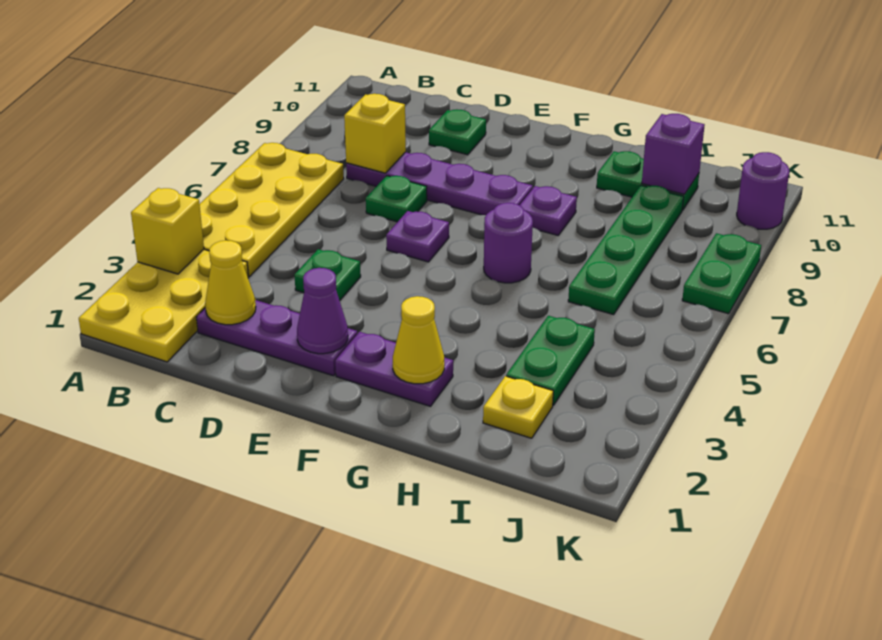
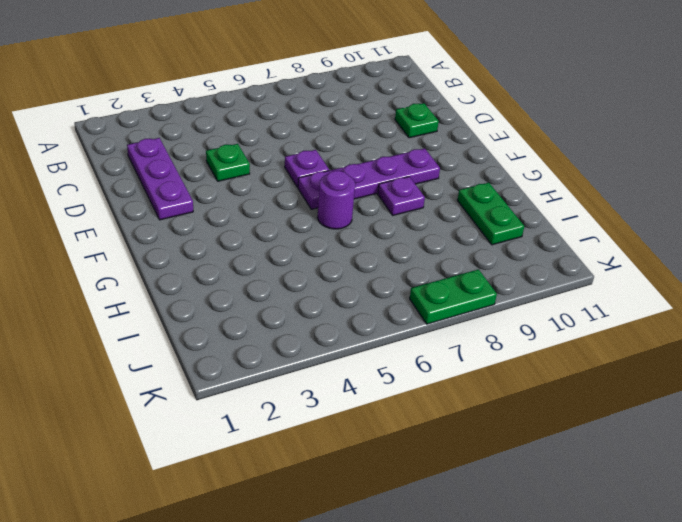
purple plate F6:F9 level 1 -> purple plate C8:F8 level 1
none -> yellow plate A1:B3 level 1
none -> yellow plate A4:B7 level 1
none -> green plate D7 level 1

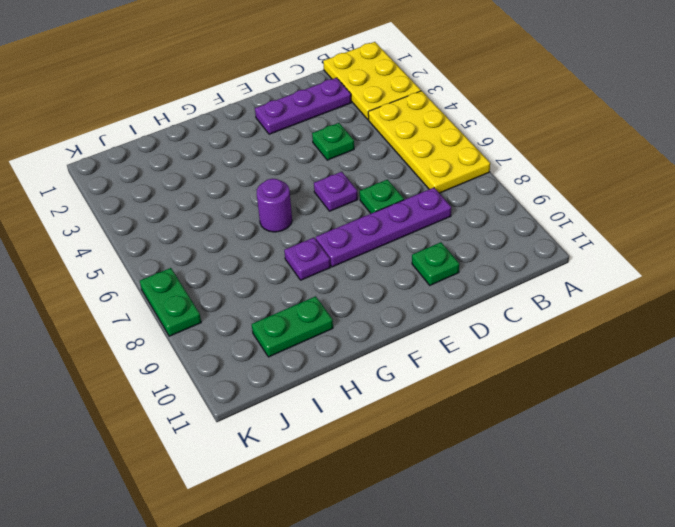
none -> purple plate F2:G2 level 1
none -> yellow plate I2 level 1
none -> green plate I3:I4 level 1

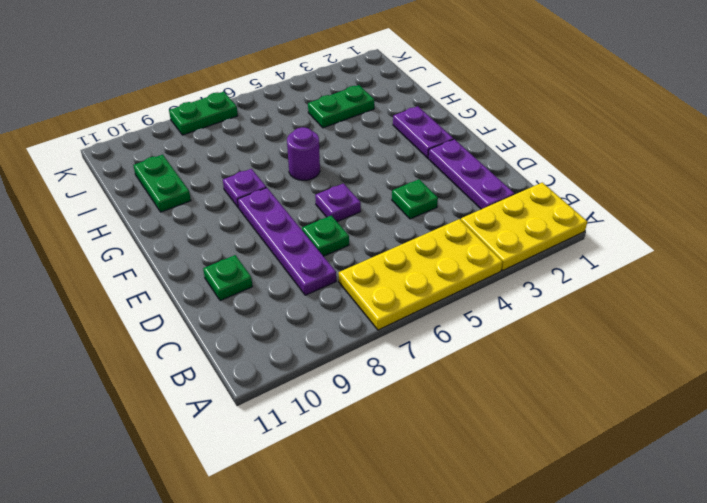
none -> yellow plate I2 level 1
none -> green plate I6:I9 level 1
none -> purple round brick K10 level 1

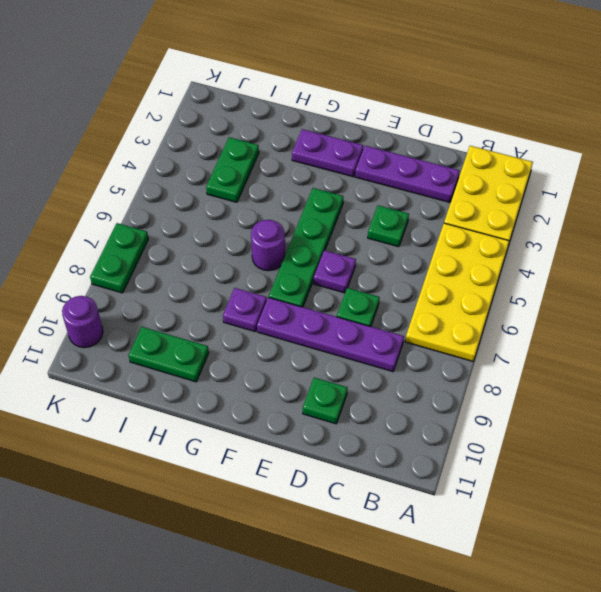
green plate F4:F7 level 1 -> green plate I6:I9 level 1
none -> yellow plate I2 level 1
none -> yellow brick A3 level 2
none -> yellow cone C2 level 2

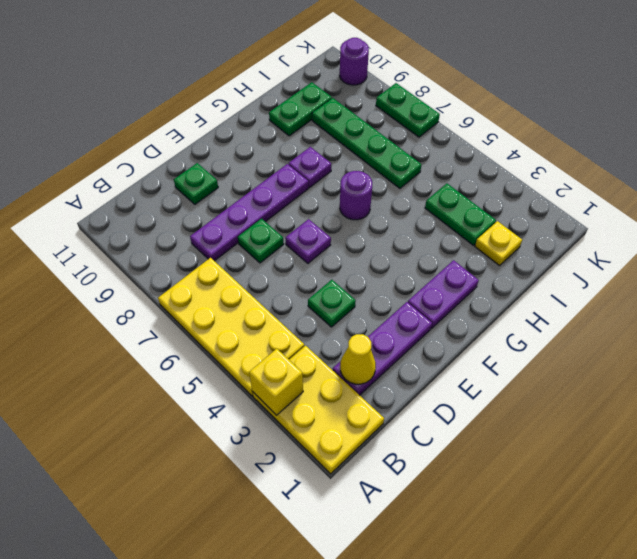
none -> yellow brick C8 level 2
none -> purple cone E2 level 2
none -> yellow cone G2 level 2

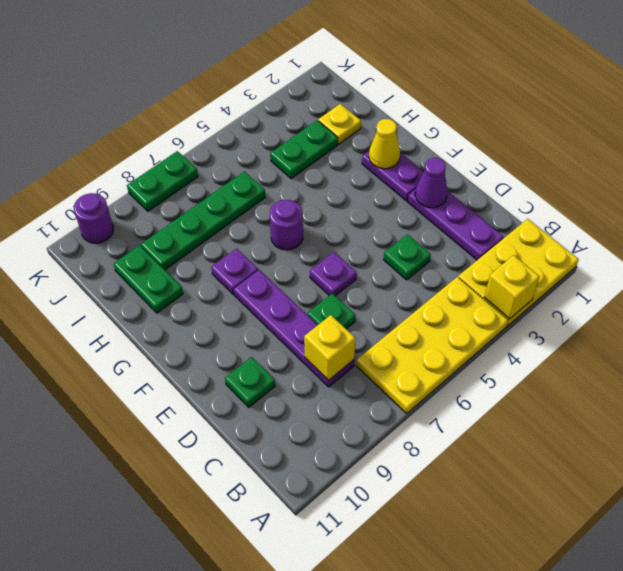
none -> yellow cone C2 level 2
none -> purple brick I10 level 2

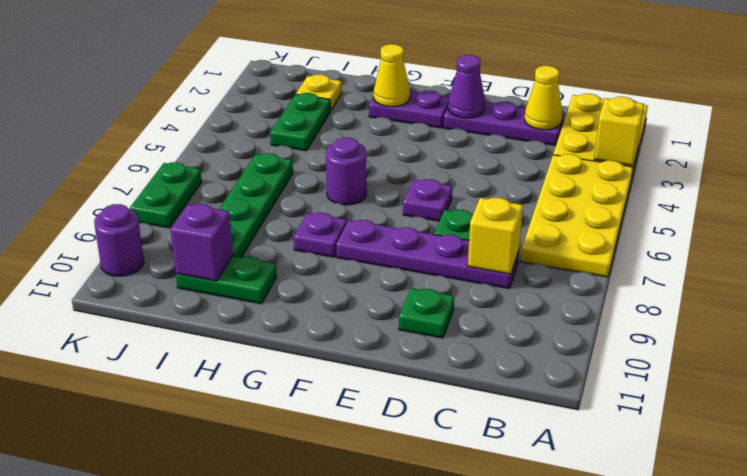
none -> green plate D4 level 1

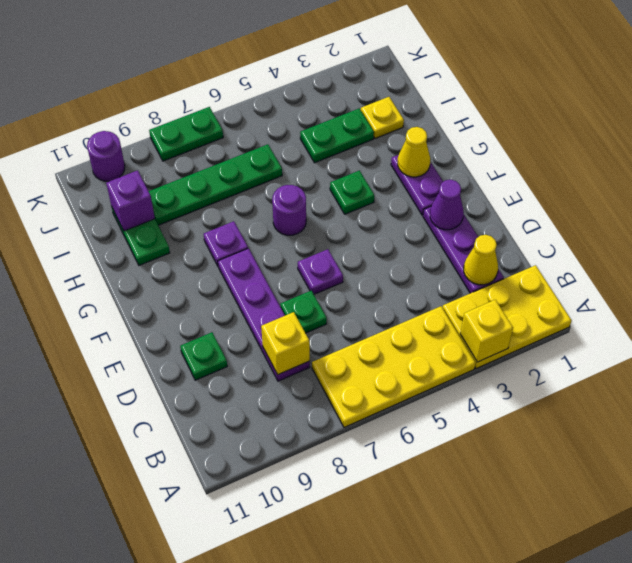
green plate G4 level 1 -> green plate D4 level 1

